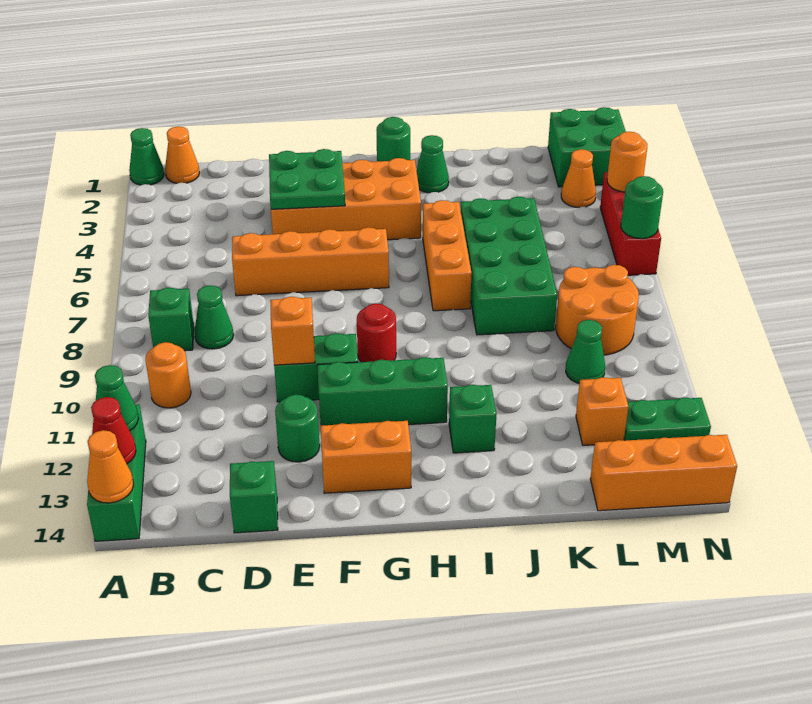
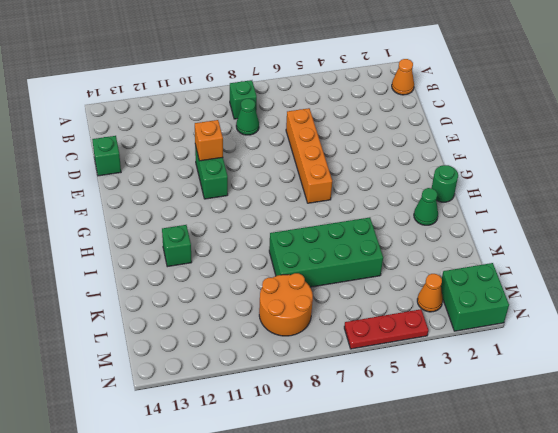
red plate N4:N6 level 1 -> red brick N4:N6 level 1
none -> green cone A1 level 1
none -> green brick A12:A14 level 1
none -> orange round brick B10 level 1
none -> orange brick E3:H4 level 1

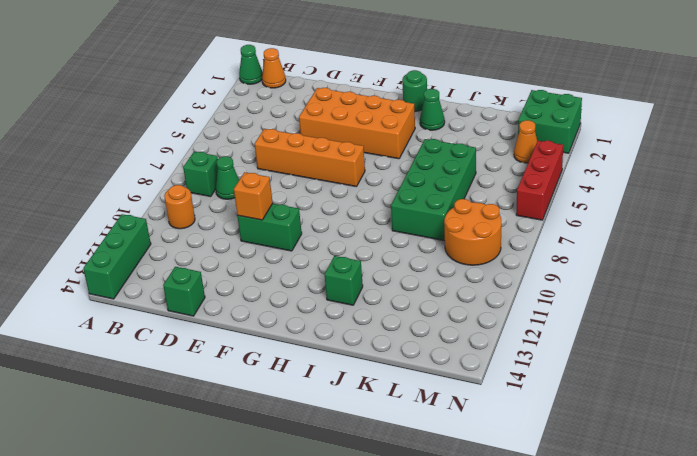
none -> green round brick E12 level 1
none -> green brick F11:H11 level 1
none -> orange brick F13:G13 level 1
none -> red round brick G9 level 1

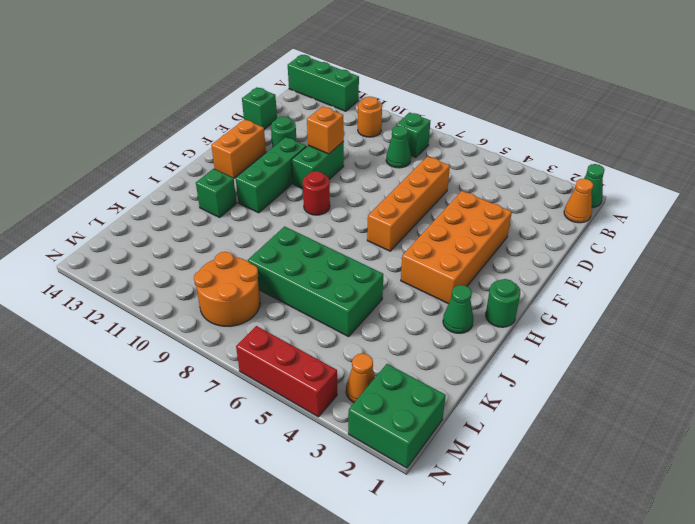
none -> orange brick I5:I7 level 1
none -> green cone L10 level 1
none -> orange brick L12 level 1
none -> orange brick L14:N14 level 1

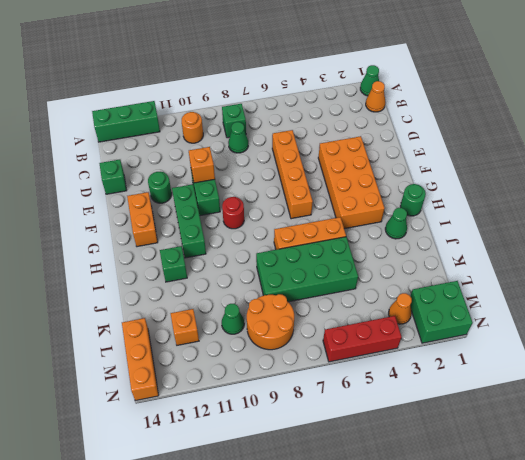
none -> green plate M12:N12 level 1
none -> green cone A12 level 2
none -> red cone A13 level 2
none -> orange cone A14 level 2

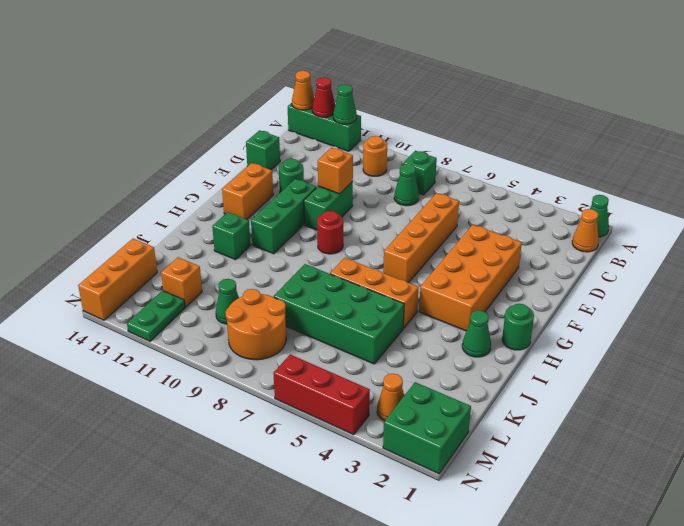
none -> green plate E3:F4 level 2
none -> orange round brick N4 level 2
none -> green round brick N6 level 2

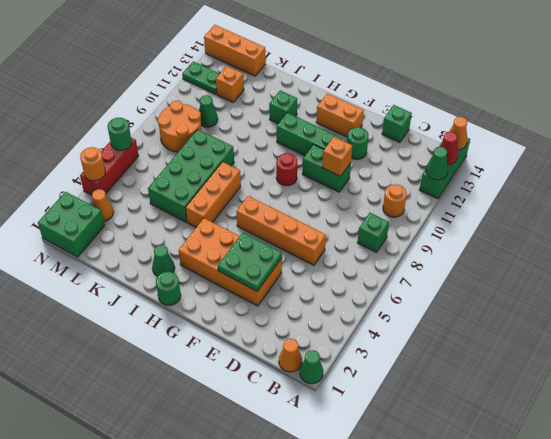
none -> green cone C8 level 1

